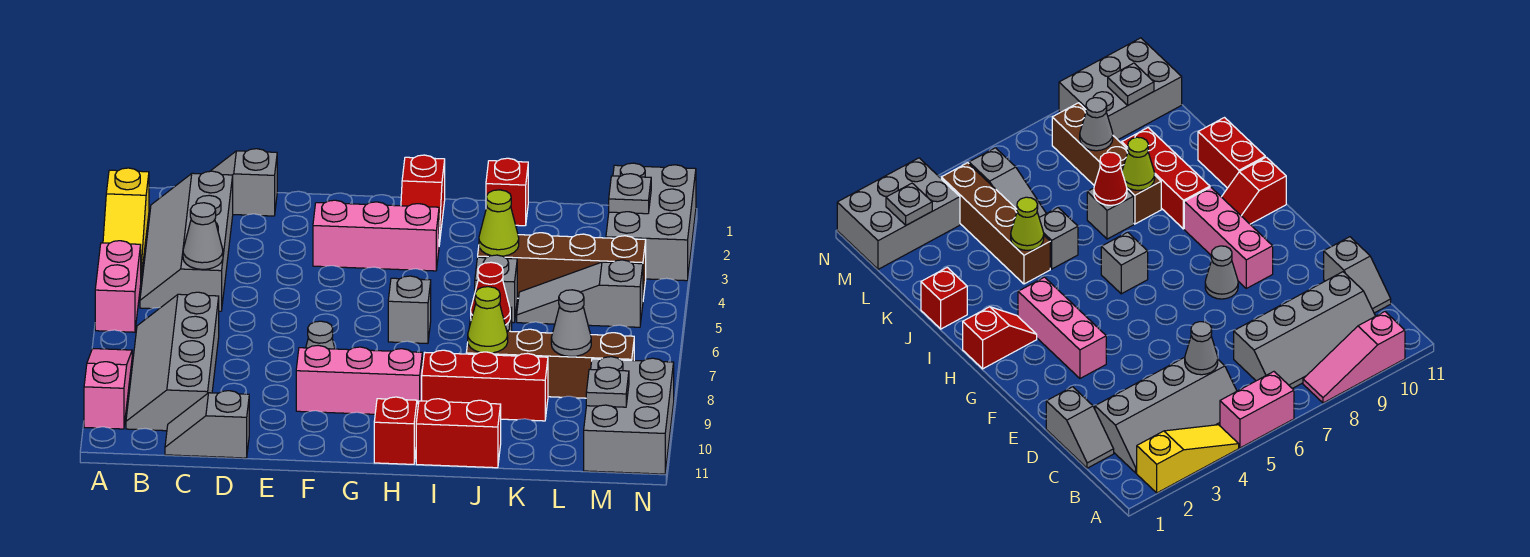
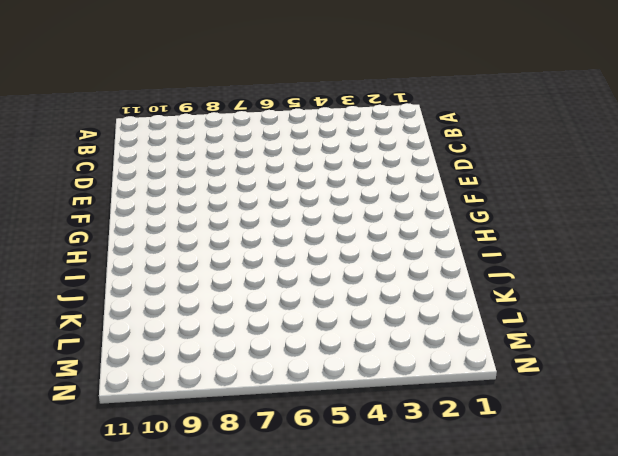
none -> yellow slope A2:A4 level 1 top 2
none -> pink brick A5:A6 level 1
none -> pink slope A8:A10 level 1 top 10
none -> grey slope B2:C5 level 1 top C

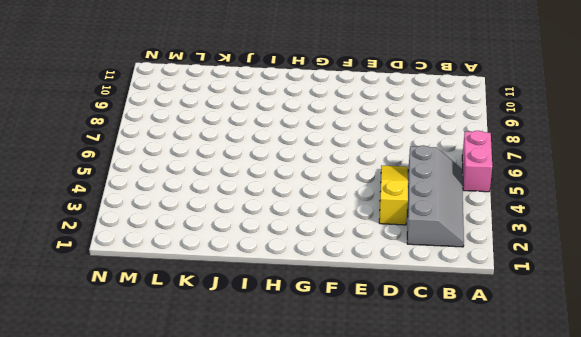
yellow slope D3:D5 level 1 top 3 -> yellow slope A2:A4 level 1 top 2
none -> pink slope A8:A10 level 1 top 10
none -> grey slope B7:C10 level 1 top C
none -> grey slope C1:D1 level 1 top D
none -> grey slope C11:D11 level 1 top D

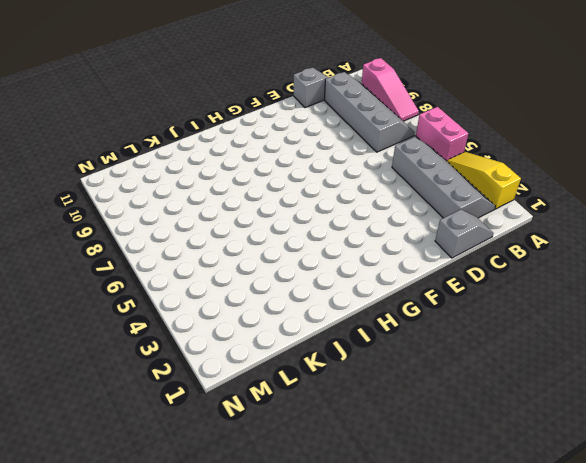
none -> pink brick F3:H3 level 1
none -> grey cone F8 level 1
none -> pink brick F9:H9 level 1
none -> red slope H1:H2 level 1 top 1

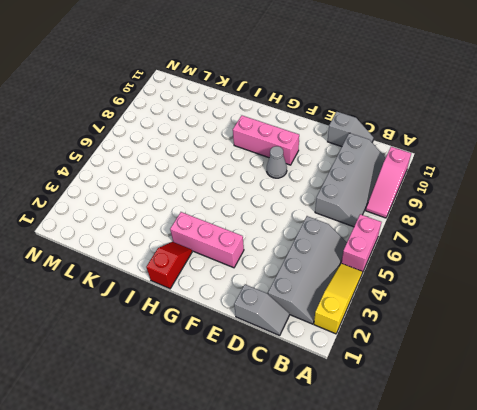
none -> grey brick H6 level 1
none -> red slope H10:H11 level 1 top 11
none -> red brick I9:K9 level 1
none -> red brick I11:J11 level 1

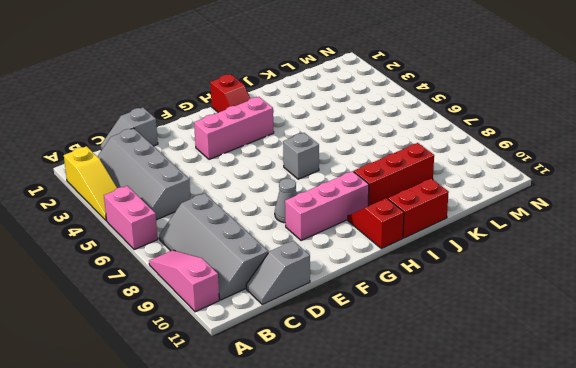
none -> red brick J1 level 1
none -> brown brick J4:M4 level 1
none -> grey brick J5 level 1
none -> grey brick J7 level 1

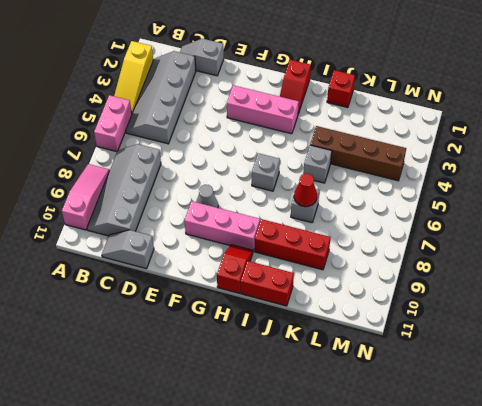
none -> brown brick J8:M8 level 1
none -> grey slope K5:M5 level 1 top M
none -> grey brick M1:N3 level 1
none -> grey brick M9:N11 level 1

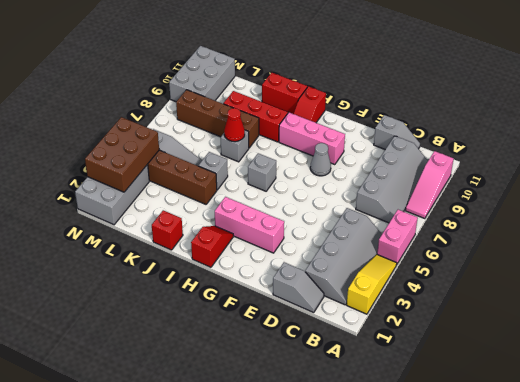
brown brick M2:N4 level 2 -> grey plate M2 level 2
none -> grey cone C5 level 2
none -> lime cone J4 level 2
none -> lime cone J8 level 2
none -> grey cone L8 level 2

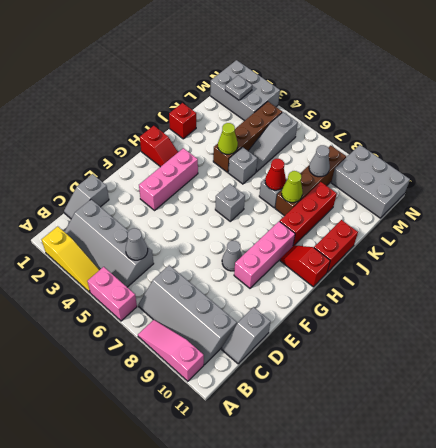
none -> grey plate M10 level 2

